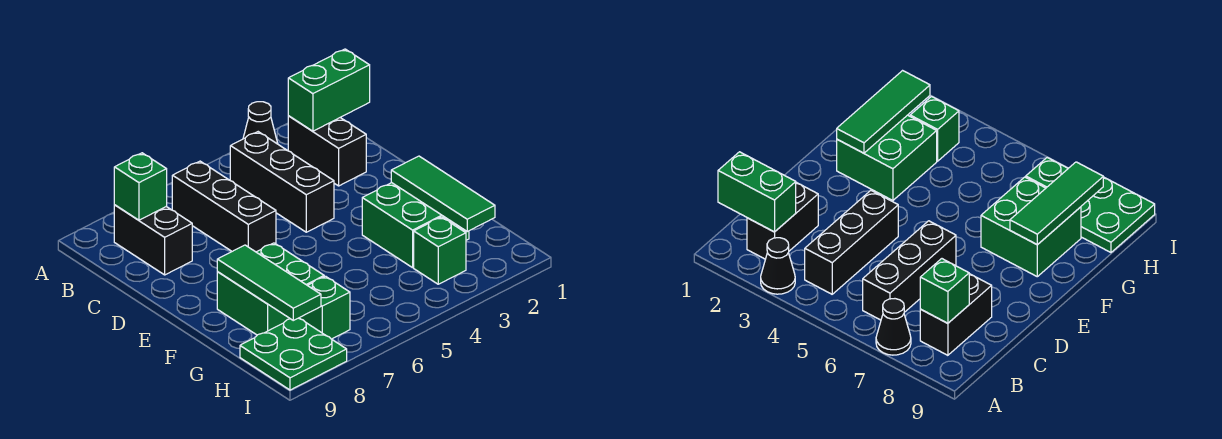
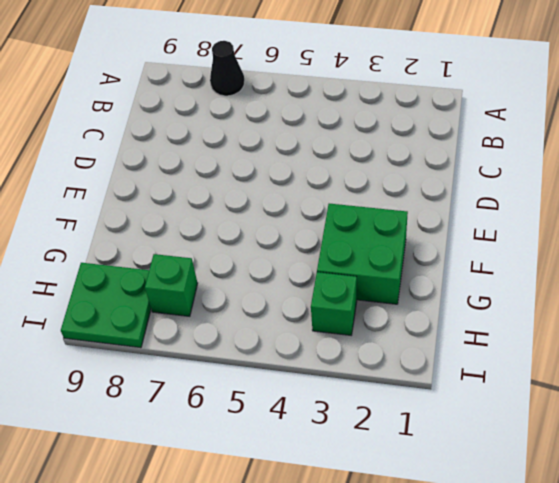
none -> black cone A3 level 1
none -> black brick B2:C2 level 1
none -> black brick B4:D4 level 1

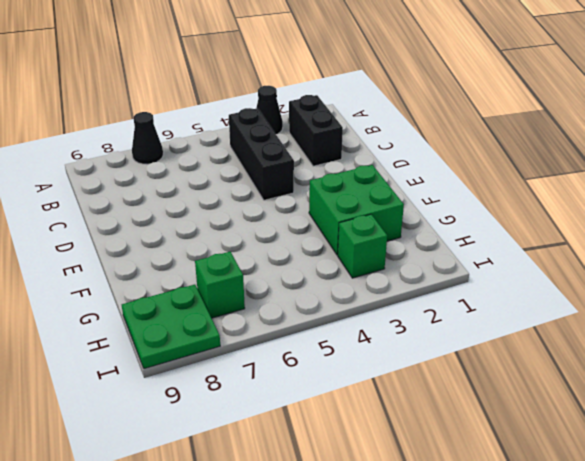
none -> black brick B6:D6 level 1
none -> black brick B8:C8 level 1
none -> green brick F7:G8 level 1

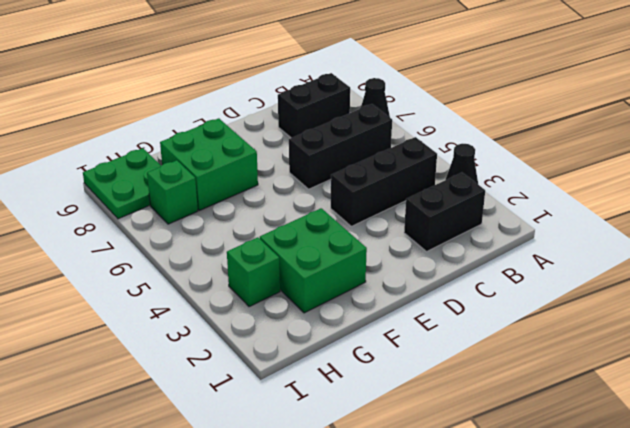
none -> green brick B1:B2 level 2
none -> green brick B8 level 2
none -> green tile F2:H2 level 2

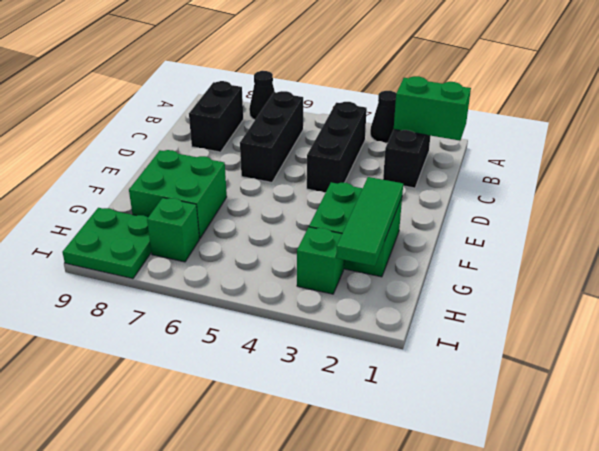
none -> green brick B8 level 2
none -> green tile F8:H8 level 2

